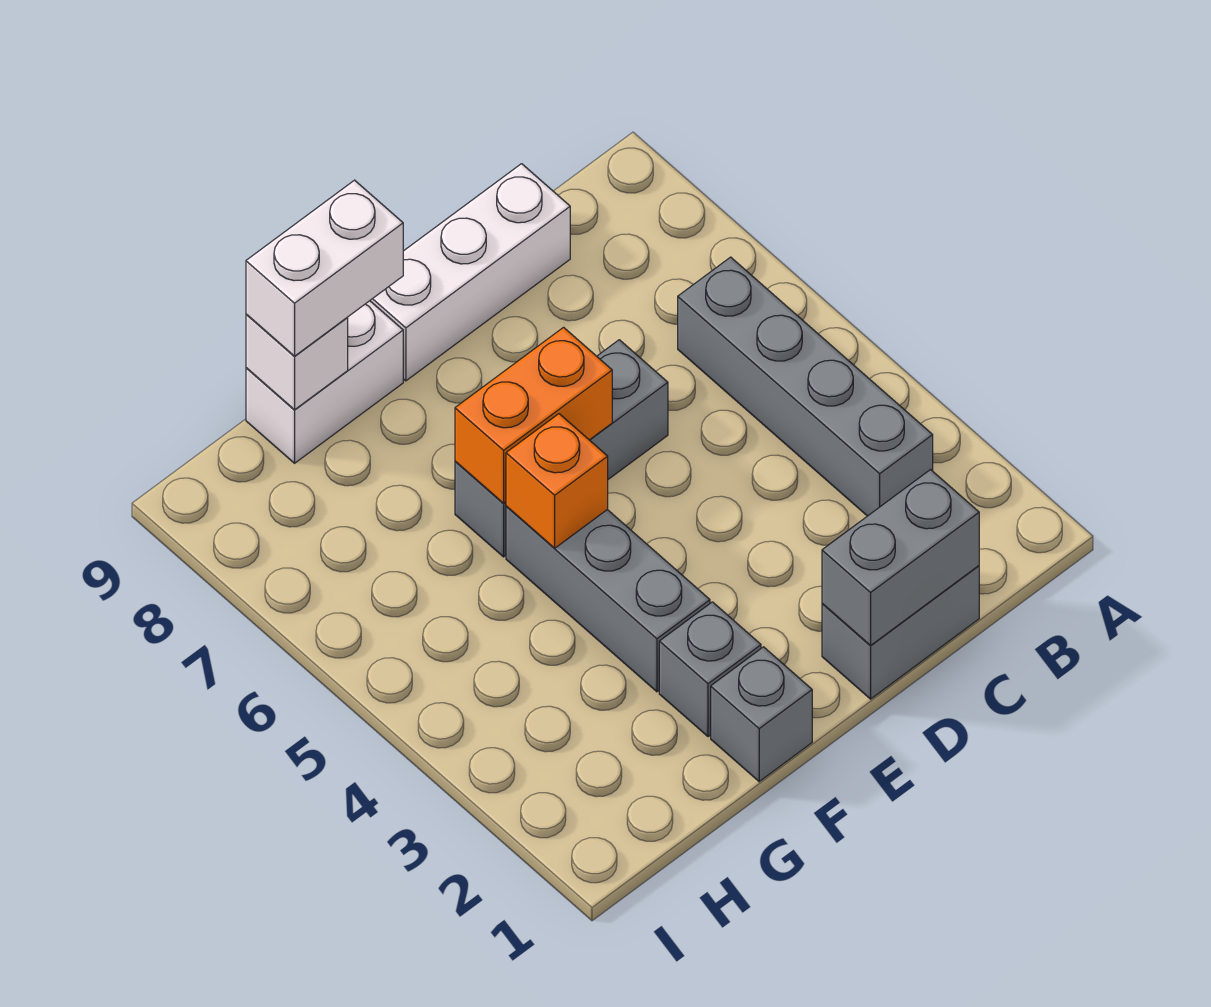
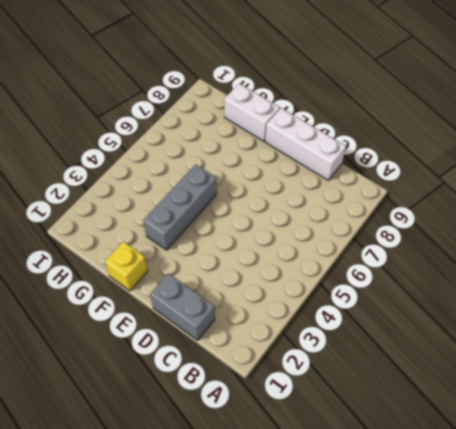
yellow brick F1 level 1 -> grey brick F1 level 1
none -> grey brick B3:B6 level 1
none -> grey brick D6:F6 level 1
none -> grey brick F2 level 1

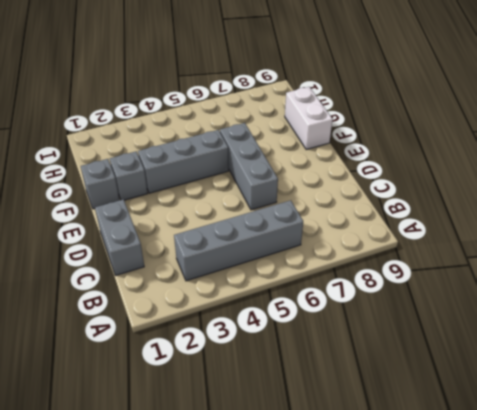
none -> white brick C9:E9 level 1
none -> grey brick C1:D1 level 2
none -> orange brick E6:F6 level 2

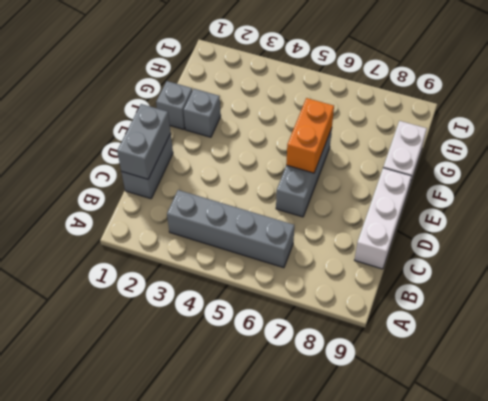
none -> grey brick F3:F5 level 1
none -> orange brick F5 level 2
none -> white brick G9 level 2

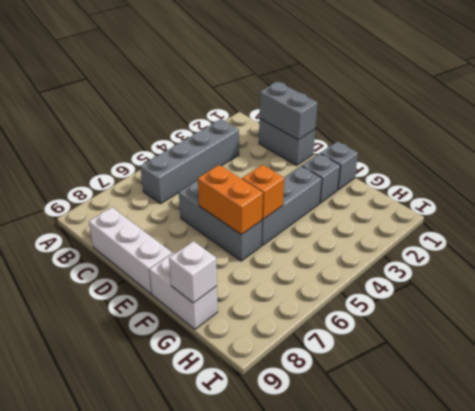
none -> white brick F9:G9 level 3

